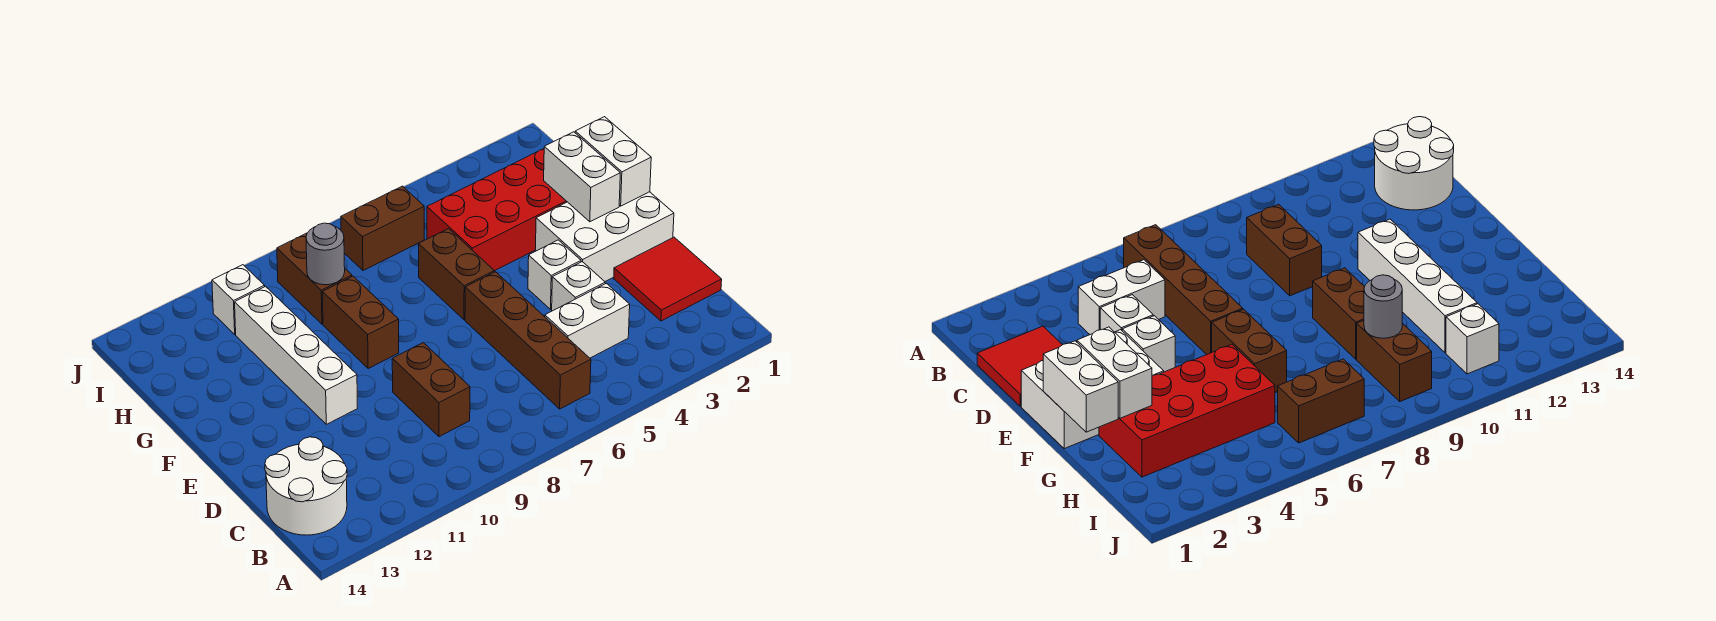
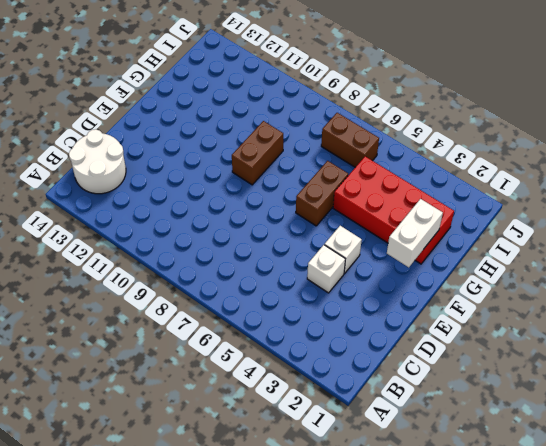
none -> brown brick B6:E6 level 1
none -> red tile C1:D2 level 1
none -> white brick C4:C5 level 1

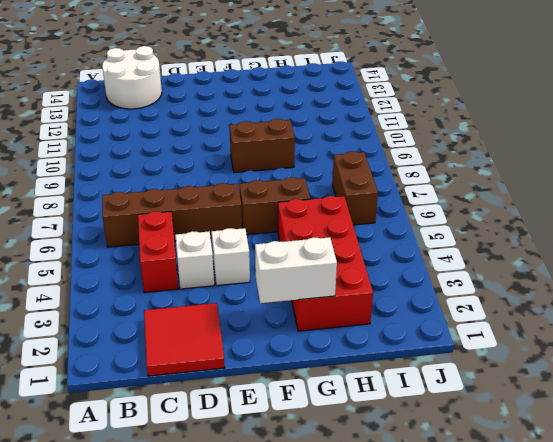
red brick C4:C5 level 1 -> white brick C4:C5 level 1
none -> brown brick C9:D9 level 1
none -> white brick E1:F3 level 1
none -> white brick E11:H11 level 1

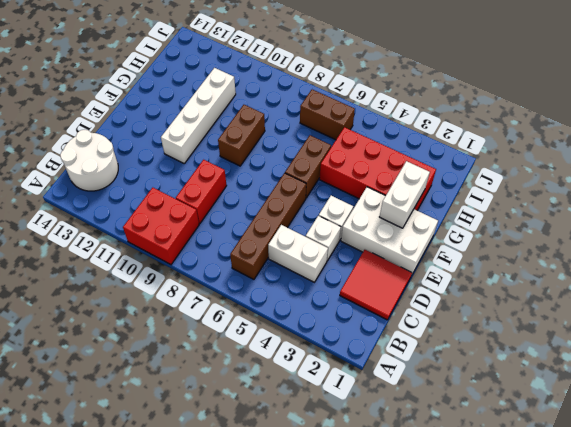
red brick A9:B10 level 1 -> none
red brick C9:D9 level 1 -> brown brick C9:D9 level 1
none -> brown brick H9:I9 level 1
none -> white brick I11 level 1
none -> white brick F1:G1 level 2

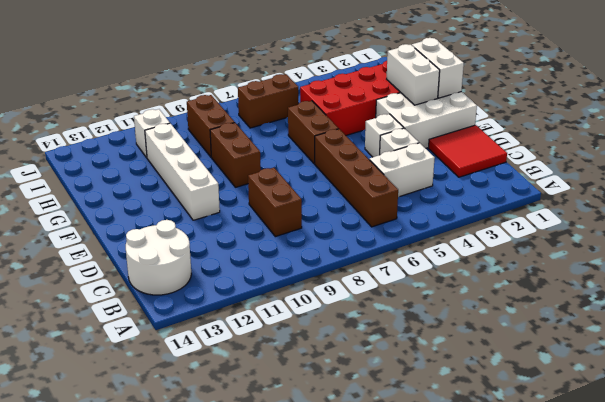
none -> grey round brick H9 level 2

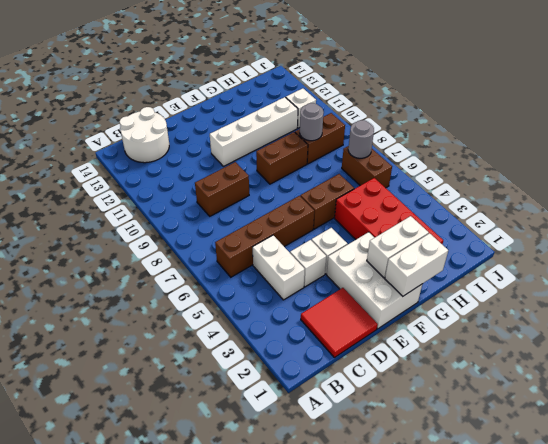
grey round brick I7 level 2 -> none

